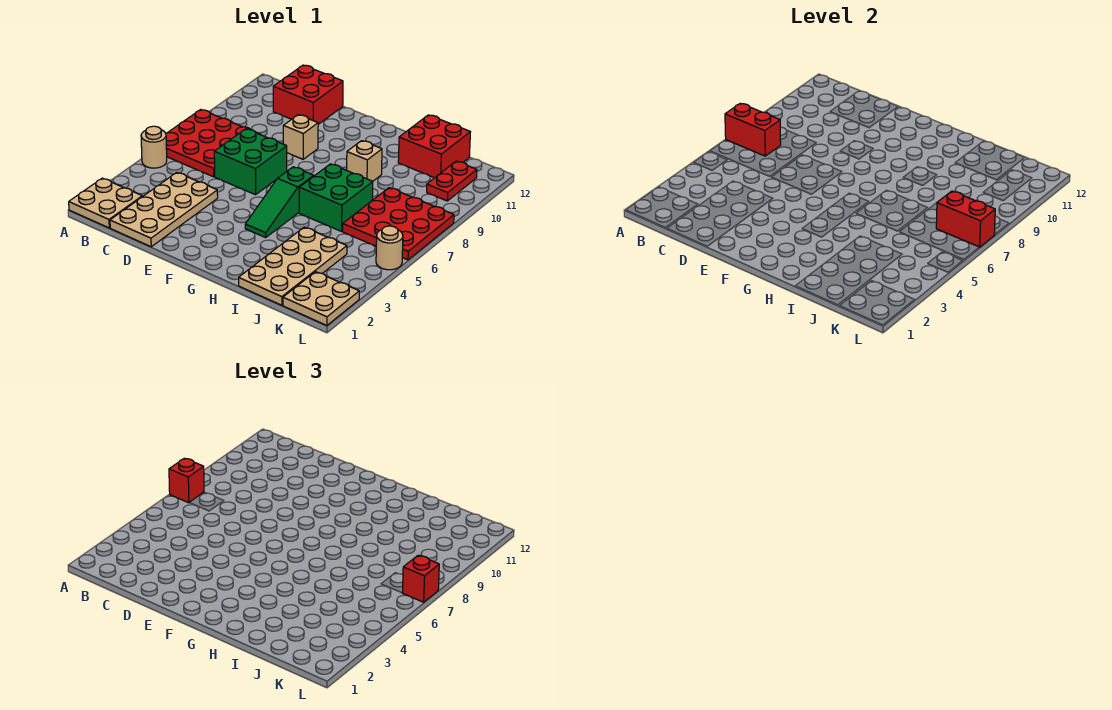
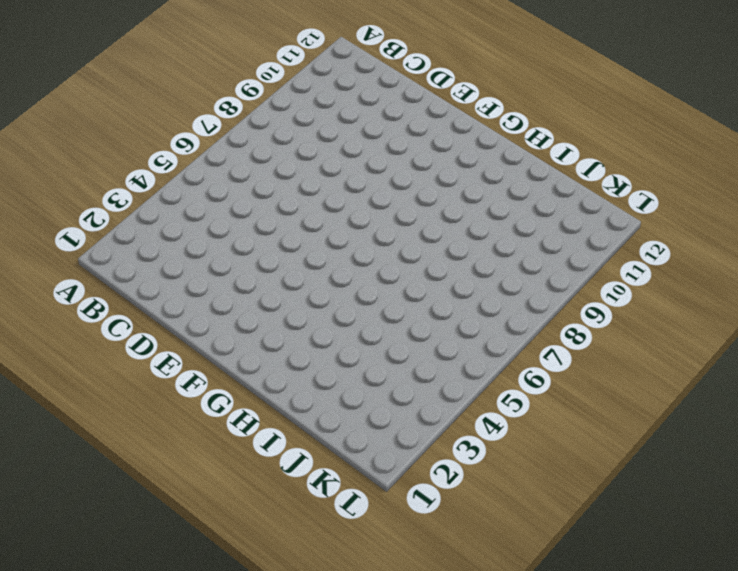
none -> tan plate A1:B2 level 1
none -> tan round brick A5 level 1
none -> red plate A6:C8 level 1

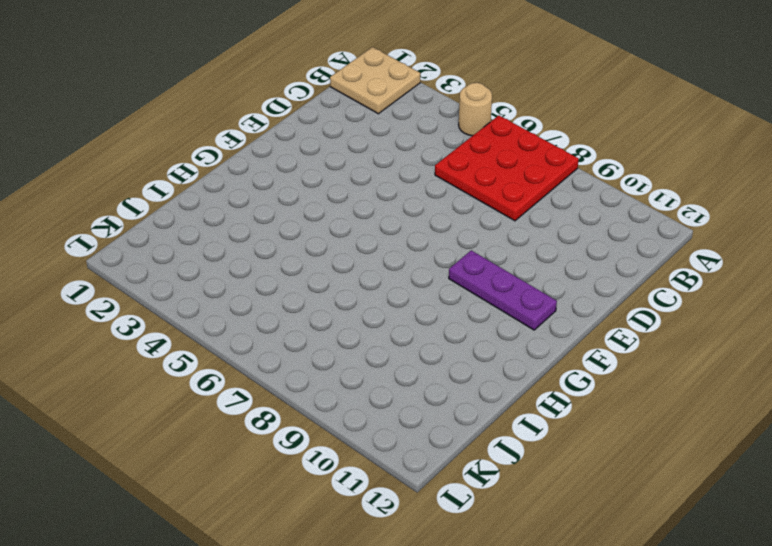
purple plate F9:F11 level 1 -> none
none -> tan plate C1:D4 level 1
none -> red brick C11:D12 level 1
none -> green brick D6:E7 level 1

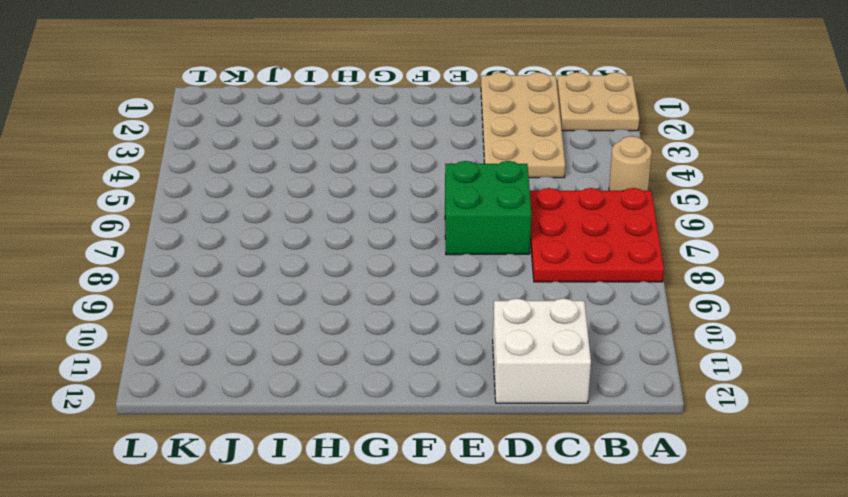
white brick C11:D12 level 1 -> red brick C11:D12 level 1
none -> tan brick E9 level 1
none -> green slope G4:G6 level 1 top 6
none -> green brick H6:I7 level 1

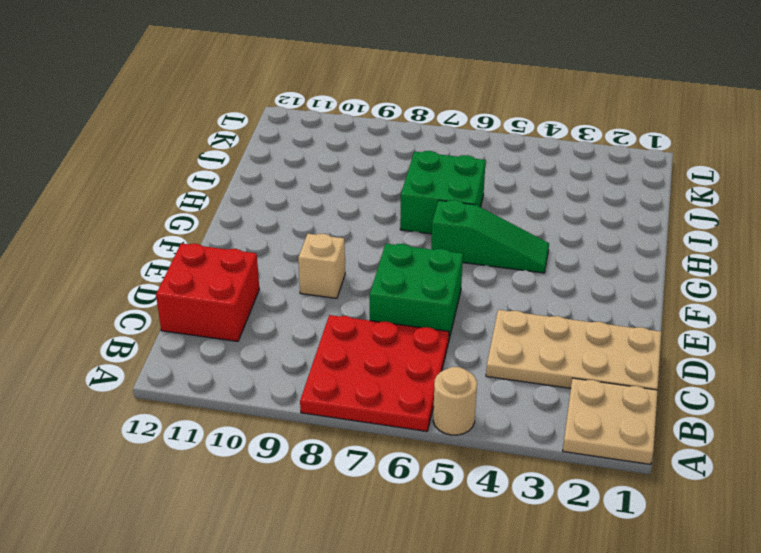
none -> tan brick H9 level 1
none -> tan plate I1:J4 level 1
none -> red brick I11:J12 level 1

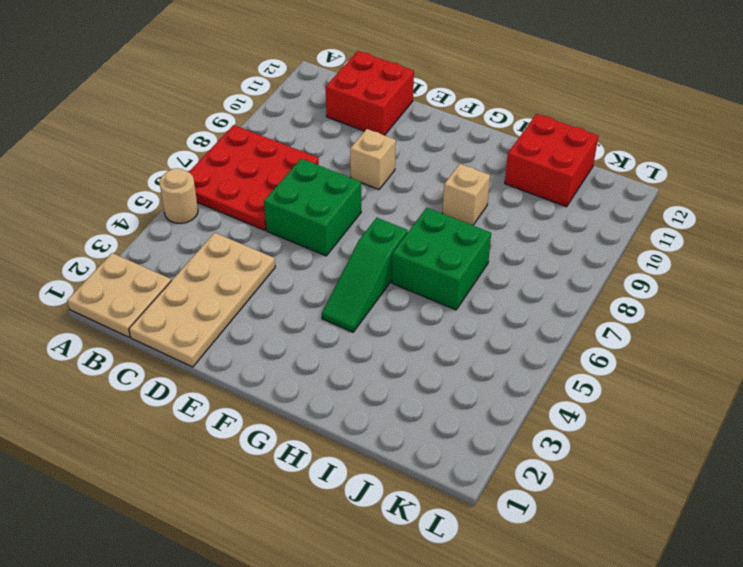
none -> tan plate I1:J4 level 1
none -> red plate J6:L8 level 1
none -> tan plate K1:L2 level 1

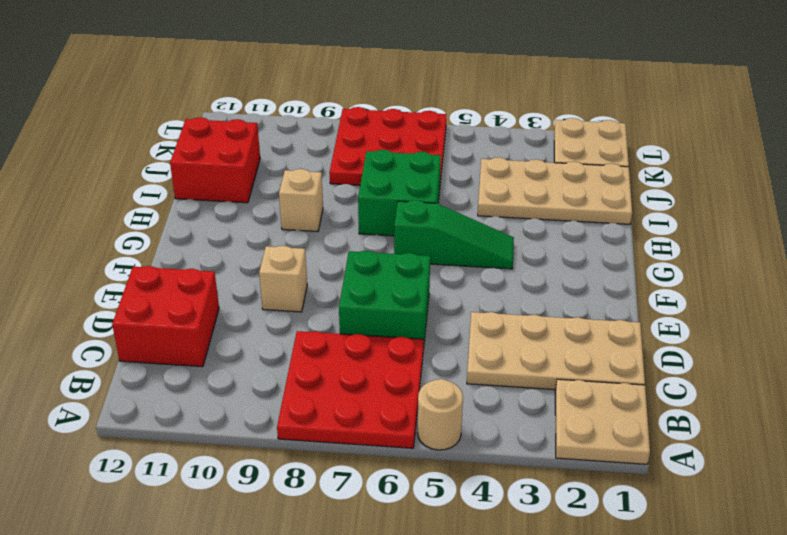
none -> red plate K10:K11 level 1
none -> tan round brick L5 level 1
none -> red brick A7:B7 level 2

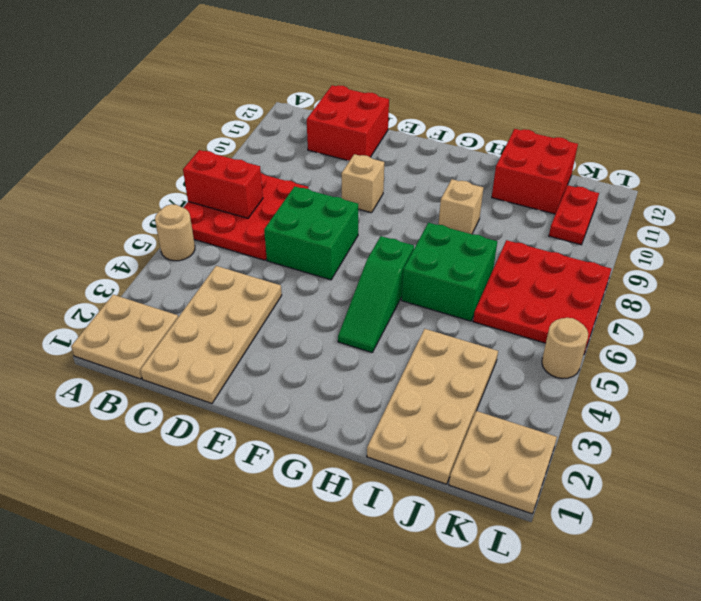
none -> red brick K7:L7 level 2
none -> red brick A7 level 3
none -> red brick L7 level 3

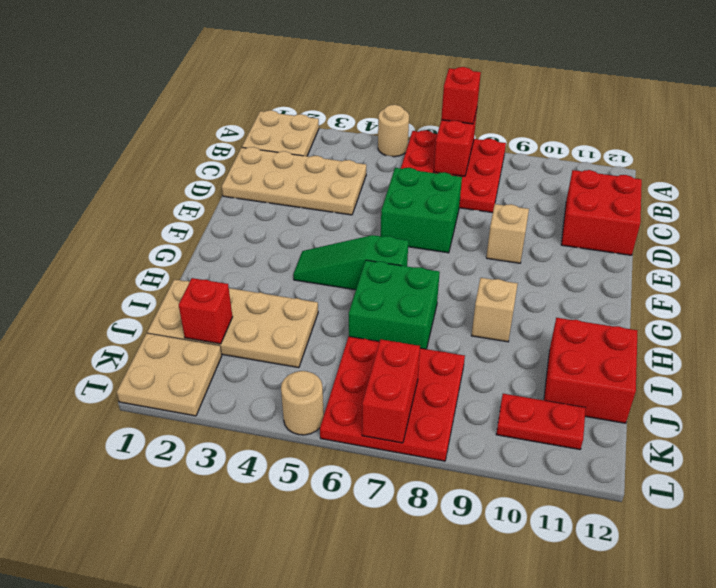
red brick J2 level 2 -> red brick L7 level 3

